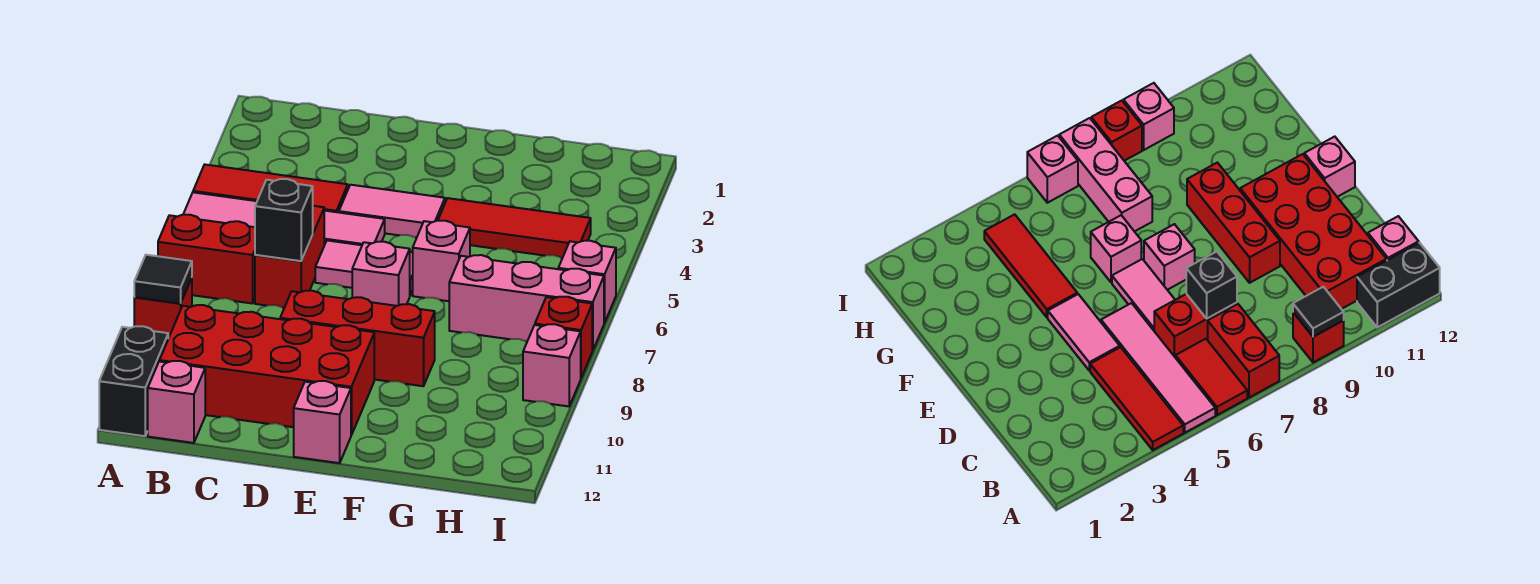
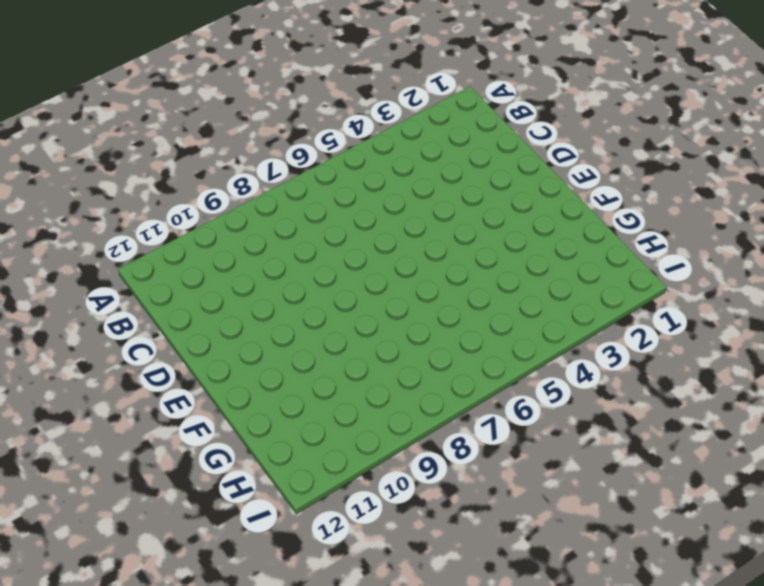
none -> red tile A4:C4 level 1
none -> pink tile A5:D5 level 1
none -> red tile A6:B6 level 1

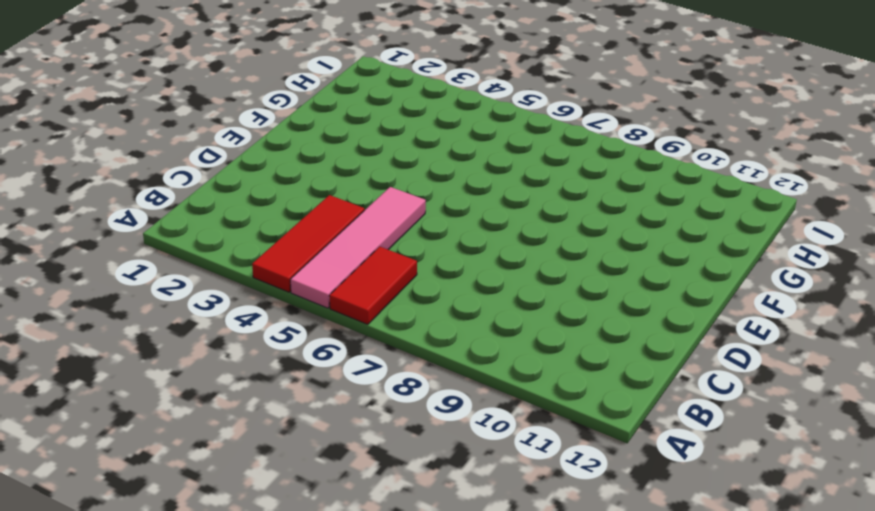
none -> red brick A7:B7 level 1
none -> red brick A9 level 1
none -> black brick A11:A12 level 1

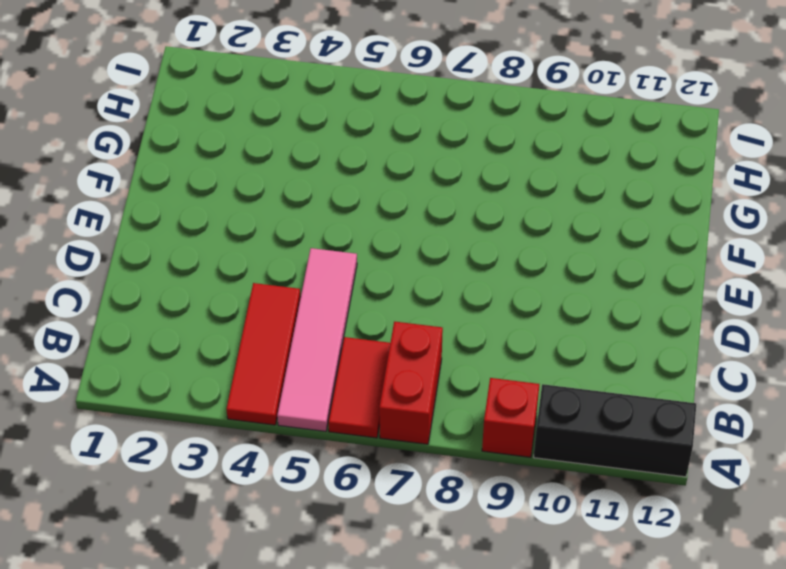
black brick A10:A12 level 1 -> black brick A11:A12 level 1
none -> red brick B10:E11 level 1
none -> pink brick B12 level 1
none -> red brick C6:C7 level 1

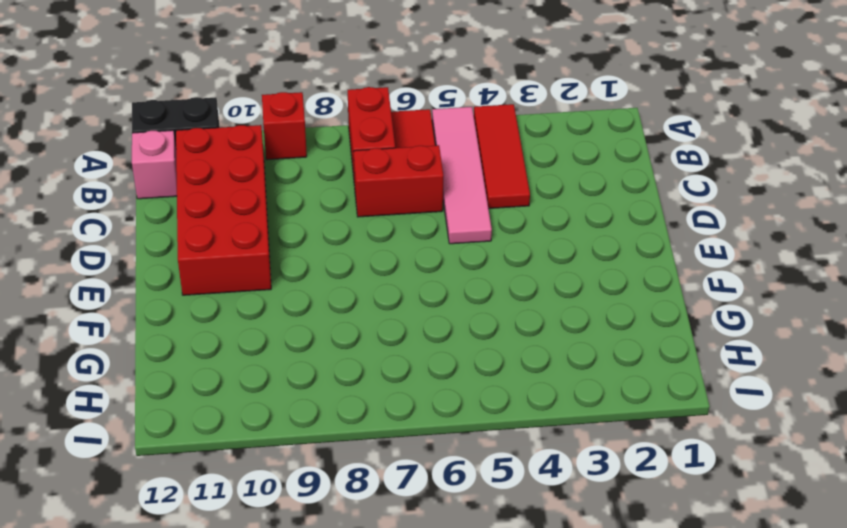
none -> pink tile D4:E4 level 1
none -> pink tile D6:E6 level 1
none -> red brick D9:F9 level 1

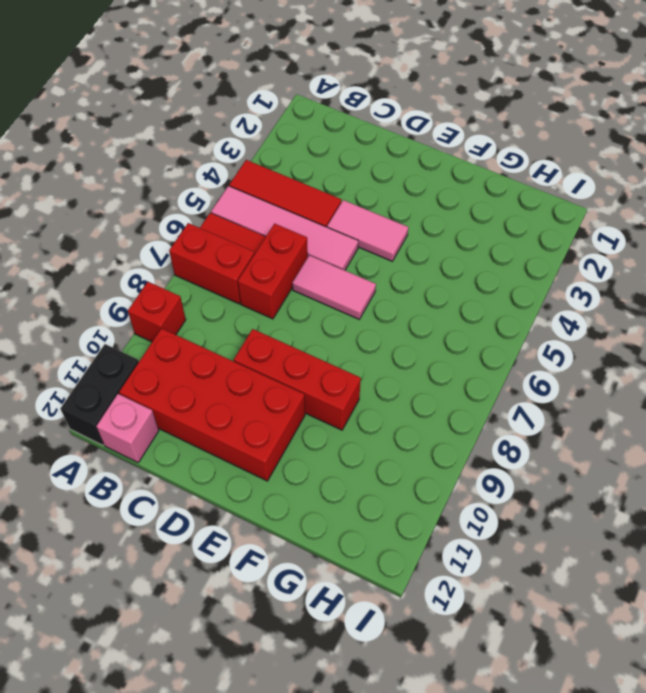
none -> pink brick E7 level 1
none -> pink brick E12 level 1
none -> red tile F4:H4 level 1

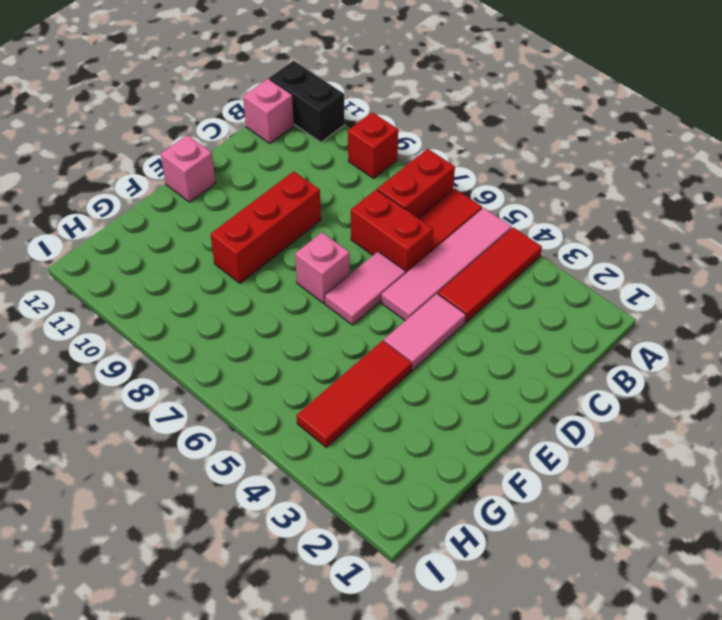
none -> red brick B10:E11 level 1
none -> pink brick F6 level 1
none -> pink brick G7:I7 level 1

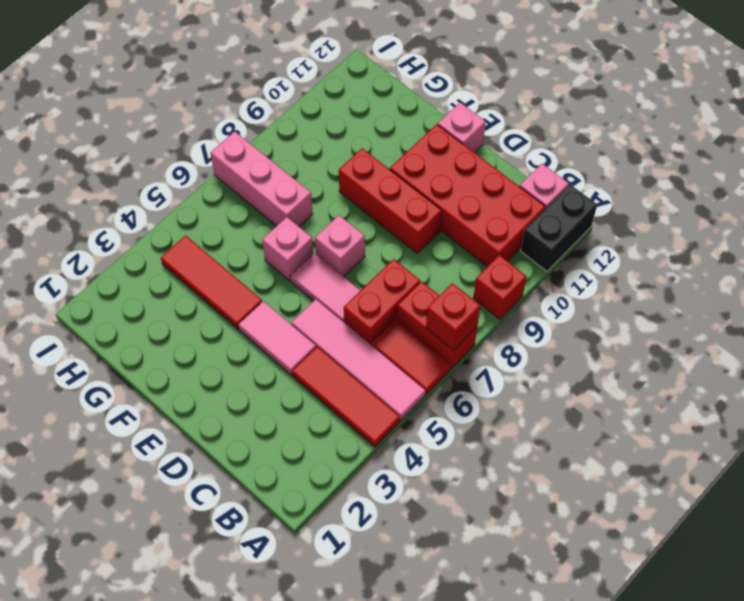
red brick A7 level 2 -> red brick I8 level 1
none -> pink brick I6 level 1
none -> pink brick I9 level 1
none -> black tile A9 level 2

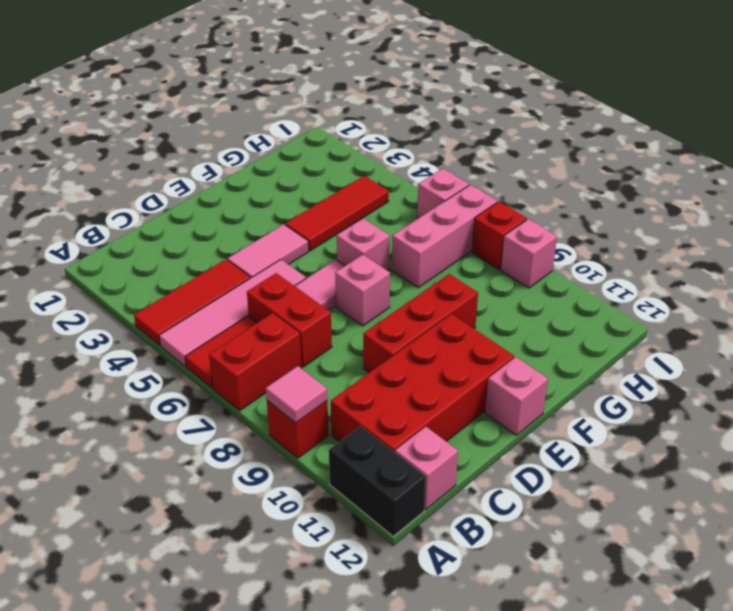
pink tile A9 level 2 -> black tile A9 level 2
none -> black brick C7 level 2

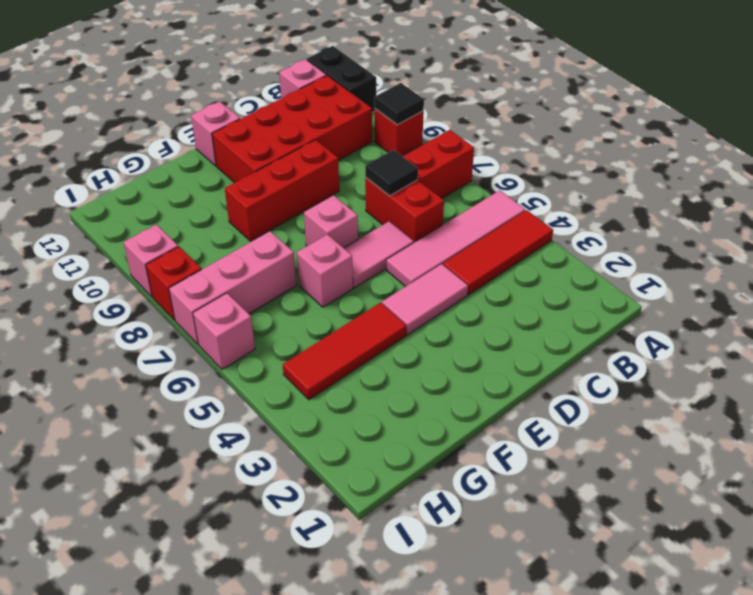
black tile C7 level 2 -> black brick C7 level 2
none -> red tile A6:B6 level 1

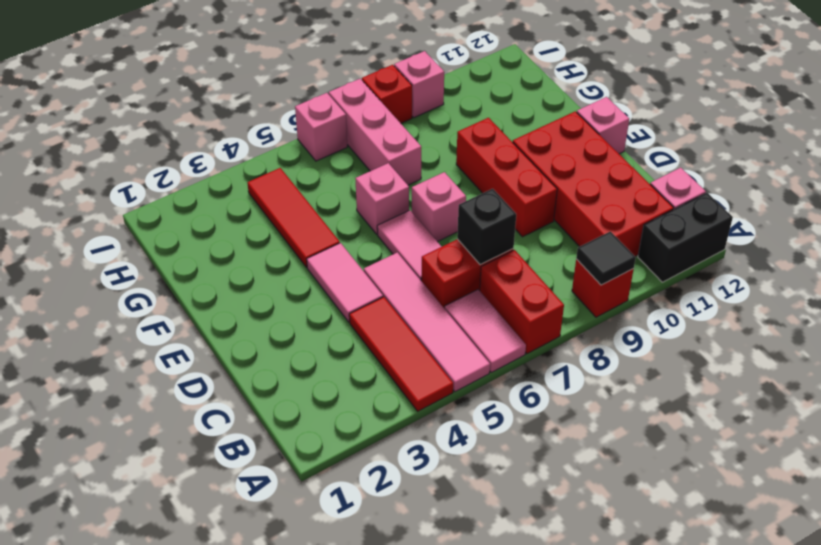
pink tile A6:B6 level 1 -> red tile A6:B6 level 1

